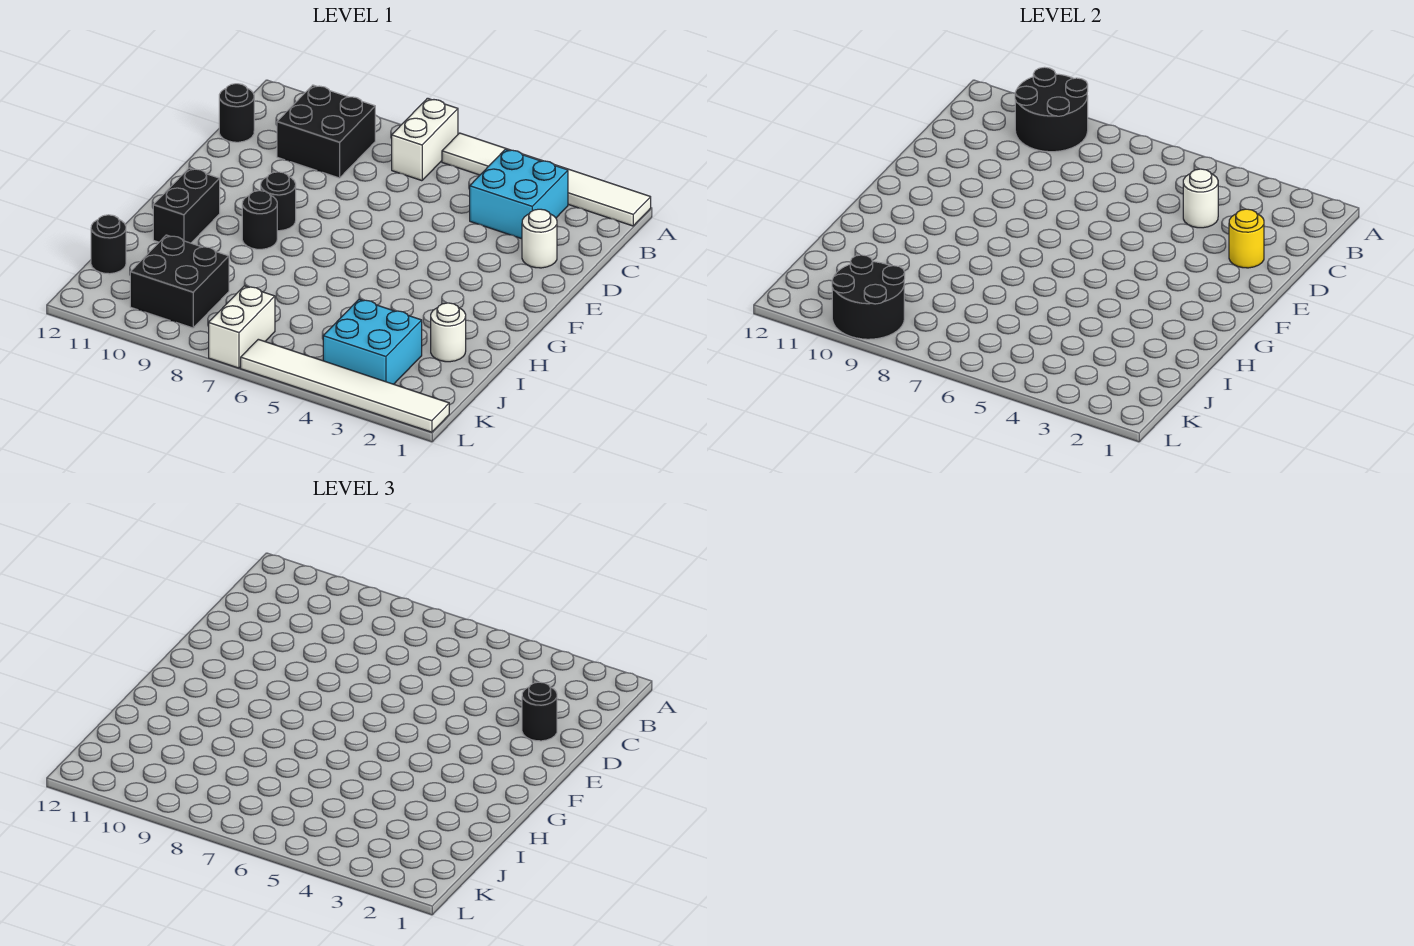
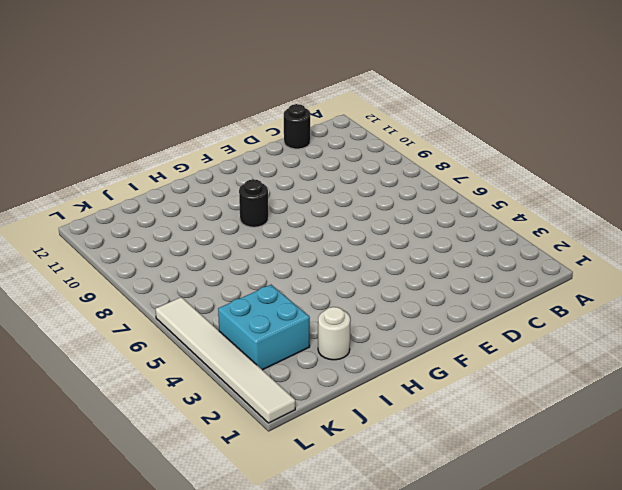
none -> white tile A1:A6 level 1
none -> white brick A7:B7 level 1
none -> cyan brick B3:C4 level 1

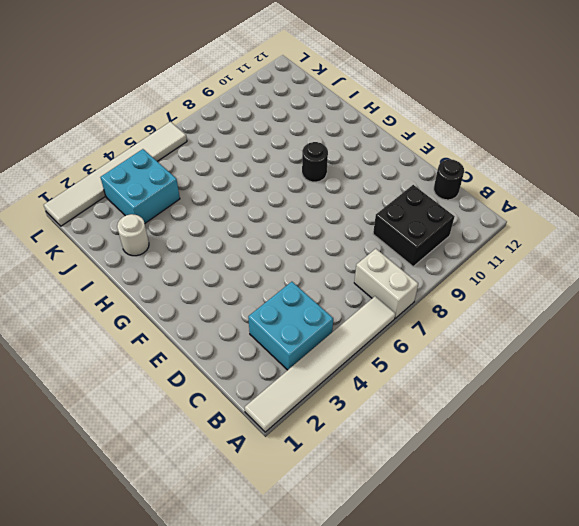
none -> white round brick D2 level 1
none -> black round brick F9 level 1
none -> black brick G11:H11 level 1

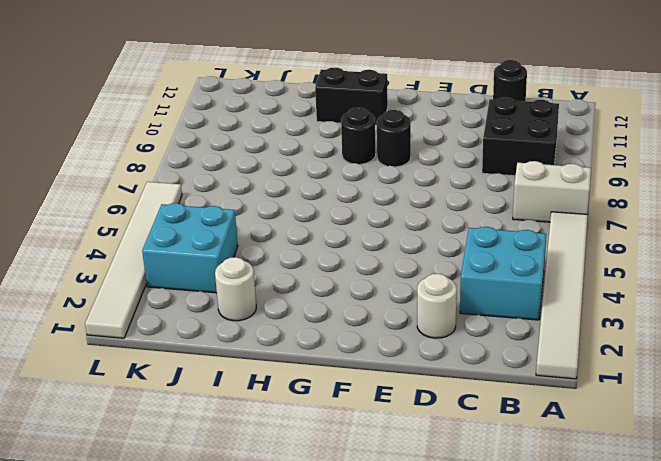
none -> black brick J9:K10 level 1
none -> black round brick J12 level 1
none -> white brick K7:L7 level 1

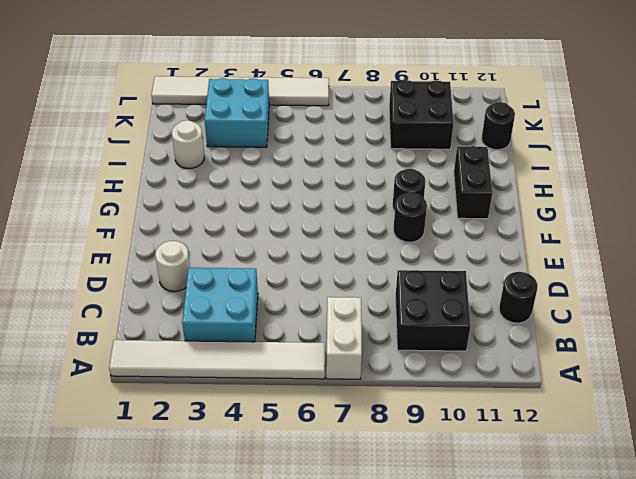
none -> white brick K7:L7 level 1
none -> black round brick A9:B10 level 2
none -> white round brick C4 level 2

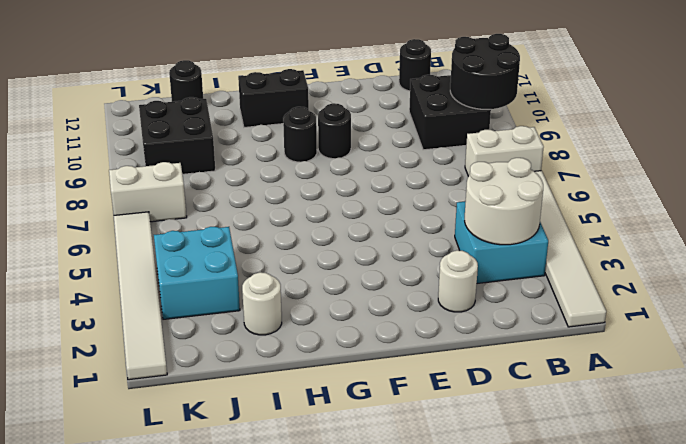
white round brick B3:C4 level 2 -> white round brick C4 level 2
none -> yellow round brick D2 level 2
none -> black round brick K9:L10 level 2
none -> black round brick D2 level 3

